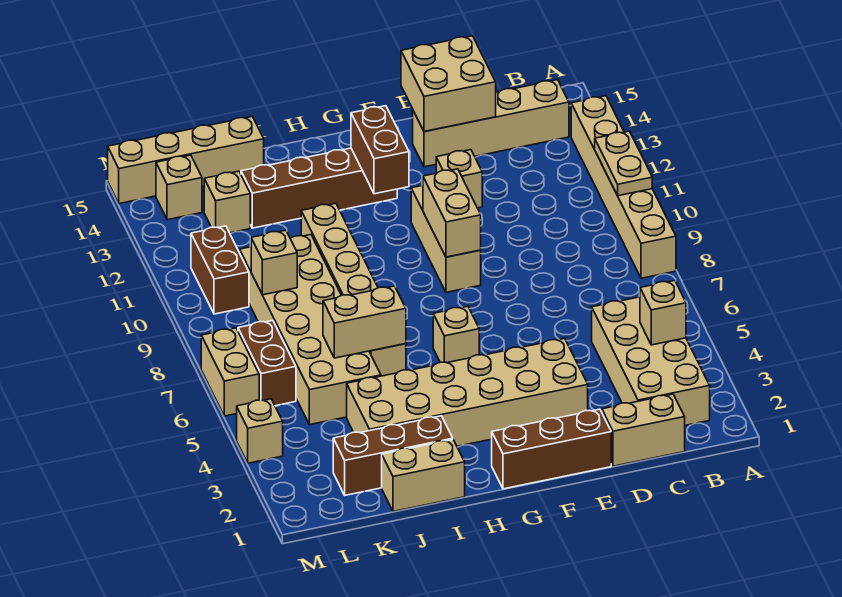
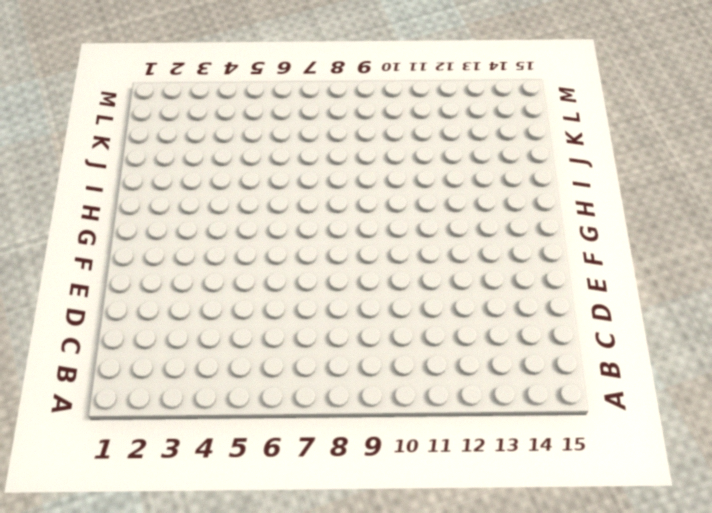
none -> tan brick A8:A13 level 1
none -> tan brick B2:C5 level 1
none -> tan brick B14:E14 level 1

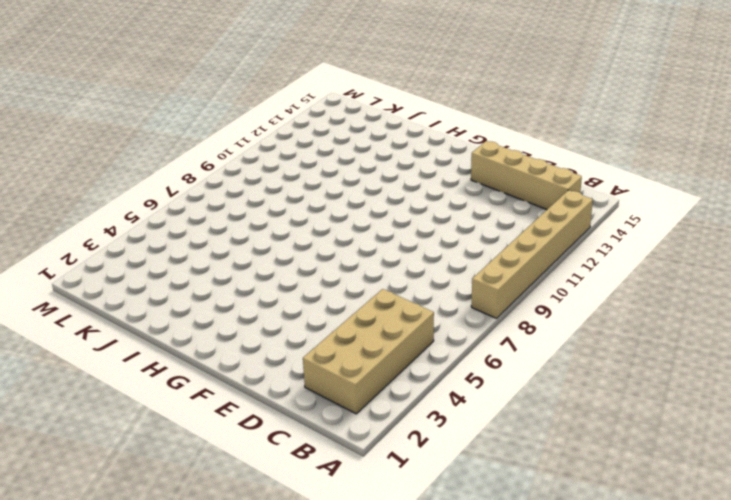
none -> tan brick C1:D1 level 1
none -> brown brick E1:G1 level 1
none -> tan brick E3:J4 level 1

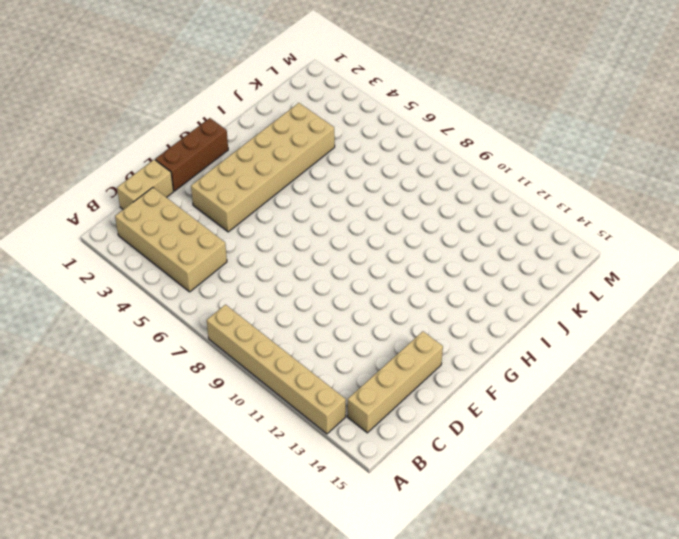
none -> tan brick E12 level 1
none -> tan brick F9:F11 level 1
none -> tan brick G6 level 1

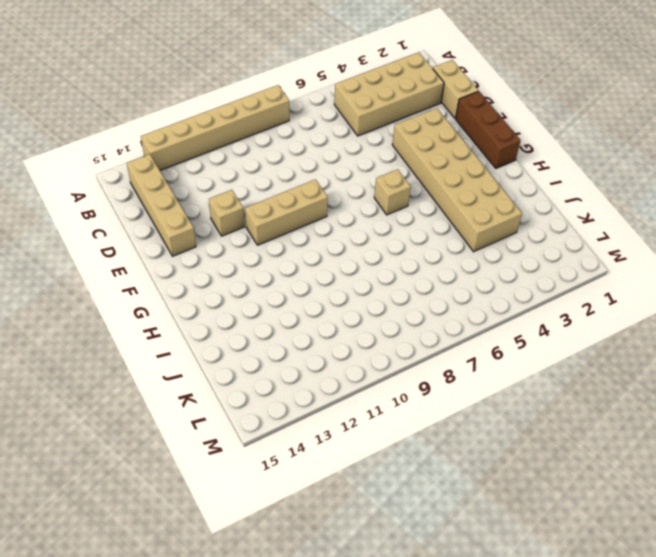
none -> brown brick G13:J13 level 1
none -> tan brick I1:J1 level 1
none -> brown brick I2:K2 level 1

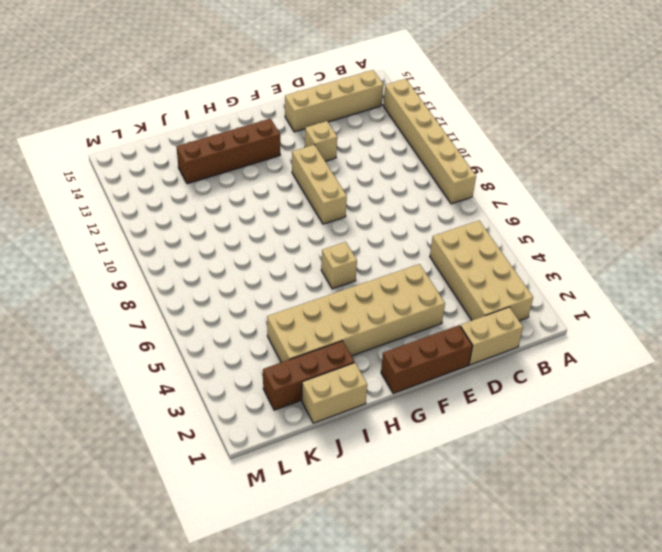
none -> tan brick I6:I11 level 1
none -> tan brick J5:K10 level 1
none -> tan brick J15:M15 level 1

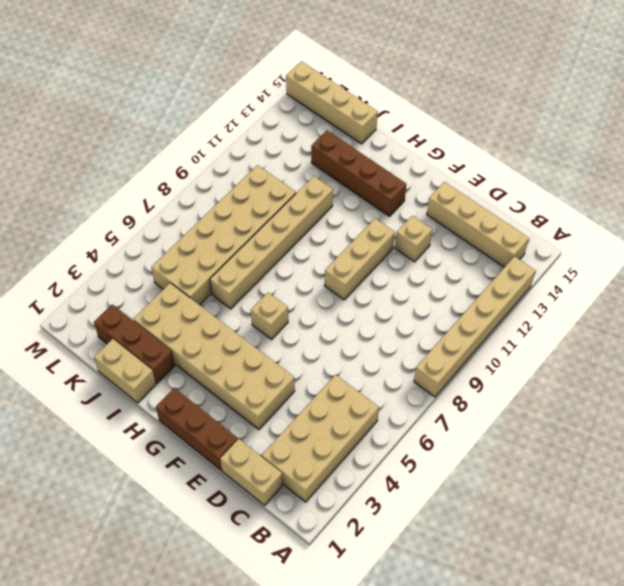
none -> tan brick K13 level 1
none -> brown brick L6:L7 level 1
none -> brown brick L10:L11 level 1

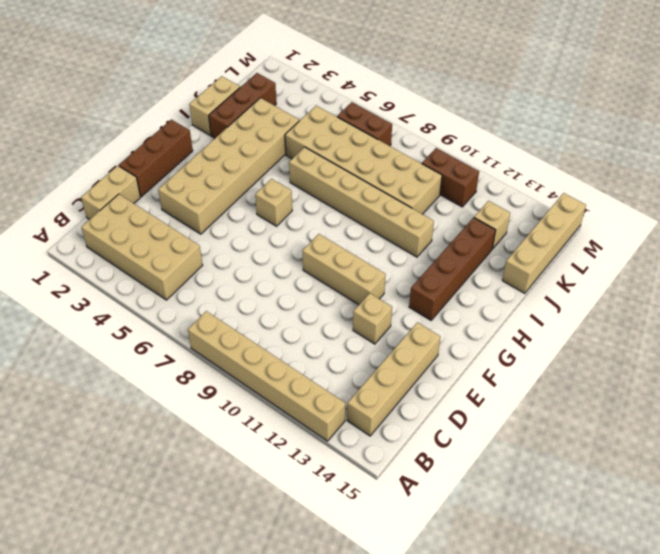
none -> tan brick L14 level 1
none -> tan brick M4 level 1
none -> tan brick M6:M7 level 1

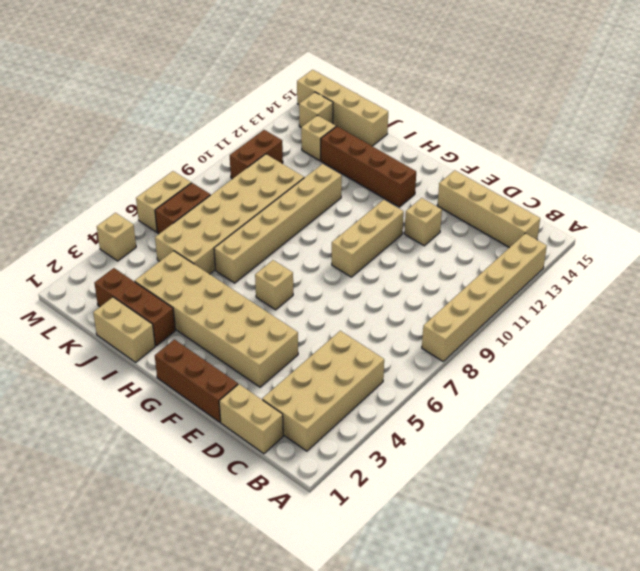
none -> tan plate A10:A11 level 2
none -> tan brick B4 level 2
none -> tan brick D14:E15 level 2

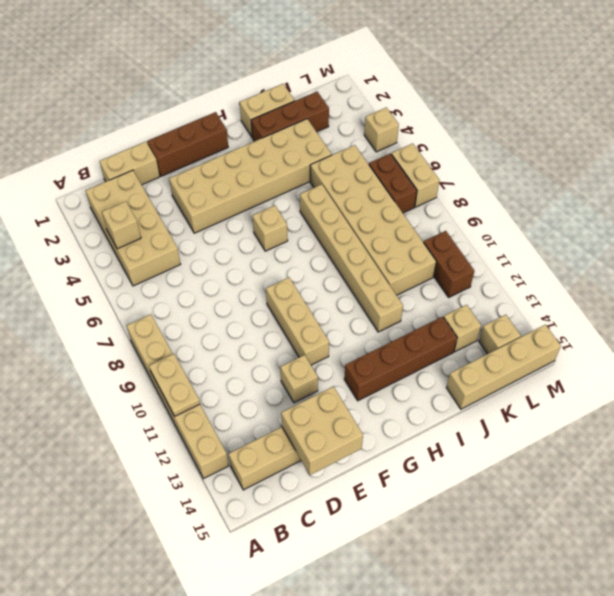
none -> tan brick F9:F10 level 2
none -> brown brick G12:G13 level 2
none -> tan brick I6:J6 level 2

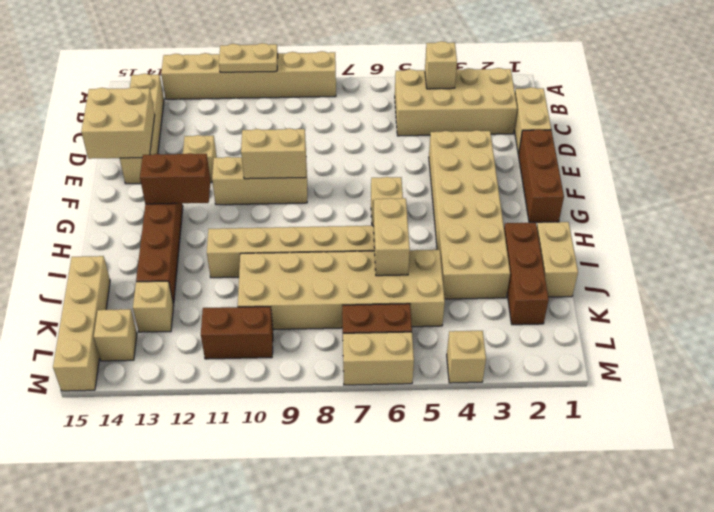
none -> tan brick K9 level 2

